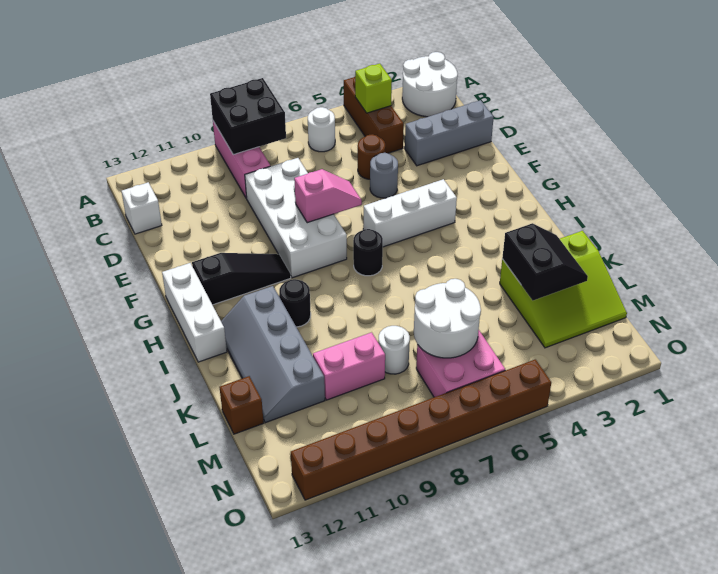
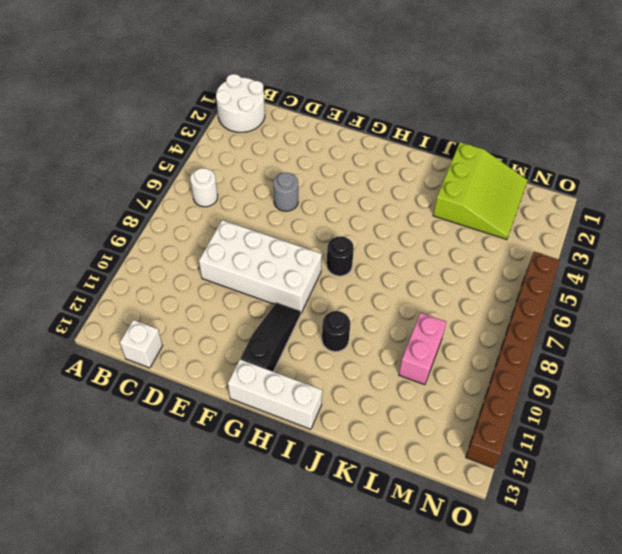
none -> brown brick A4:C4 level 1
none -> pink brick A9:C9 level 1
none -> grey brick D1:D3 level 1

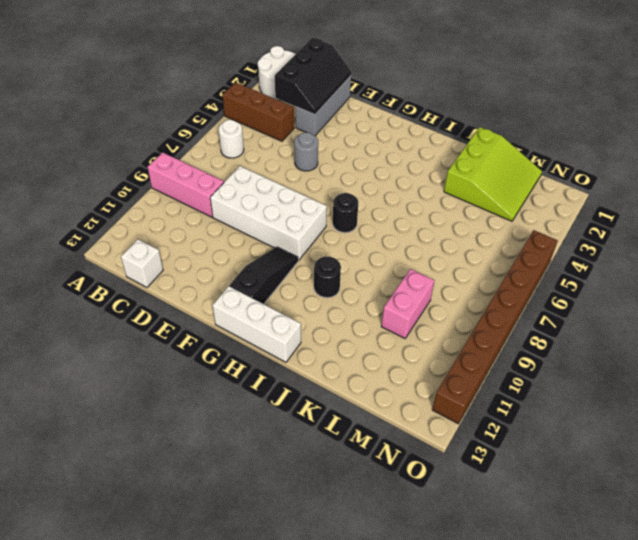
black slope C1:D3 level 2 top C -> none
none -> brown round brick D5 level 1
none -> white brick G4:G6 level 1
none -> grey slope I11:L12 level 1 top 11

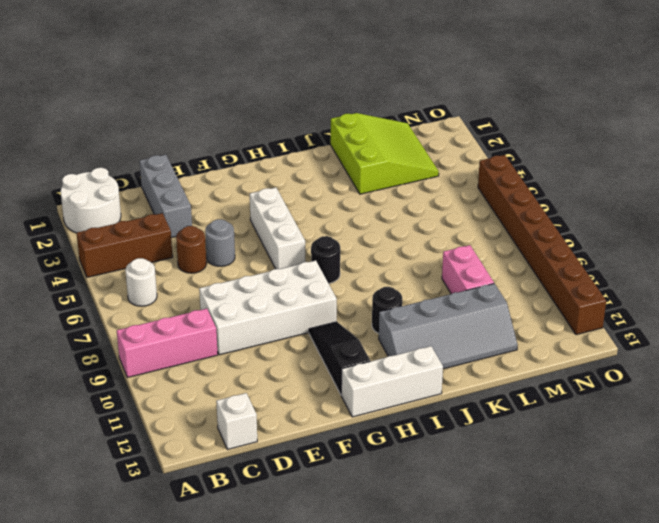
none -> white round brick L8 level 1
none -> brown brick L13 level 1
none -> pink brick M6:N7 level 1

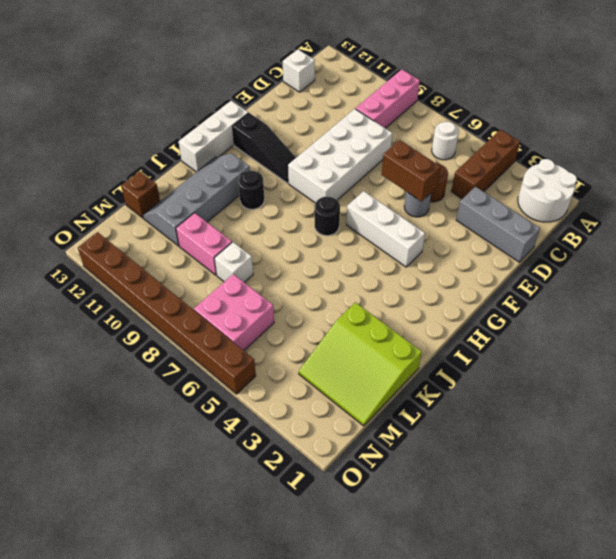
brown brick E5:E6 level 2 -> none
white brick L8 level 1 -> white round brick L8 level 1
none -> black brick A8:B9 level 2
none -> lime brick B4 level 2
none -> pink slope F7:F8 level 2 top 8

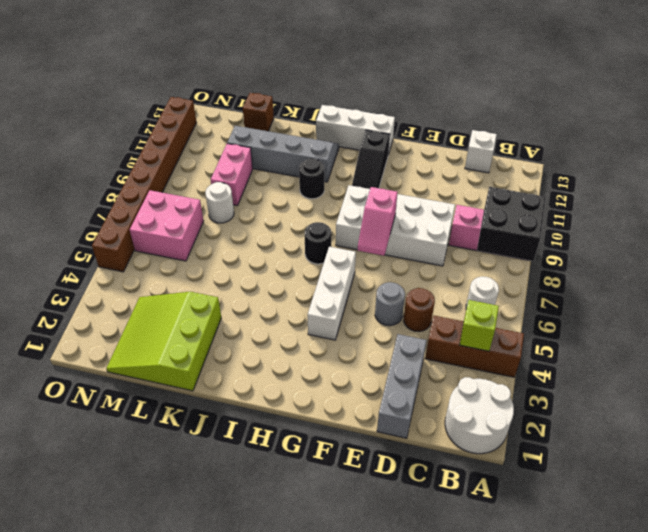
none -> black slope K2:L3 level 2 top 3
none -> white round brick L6:M7 level 2

